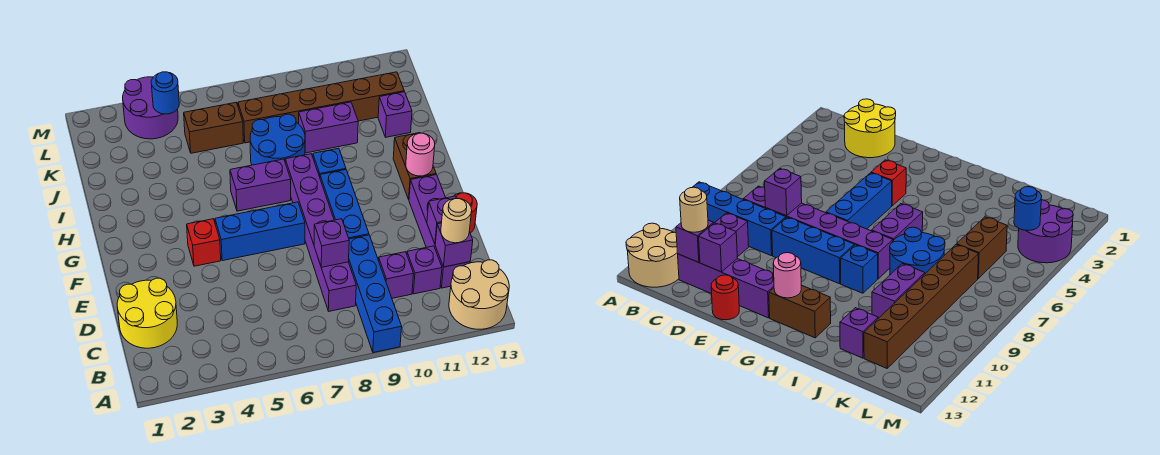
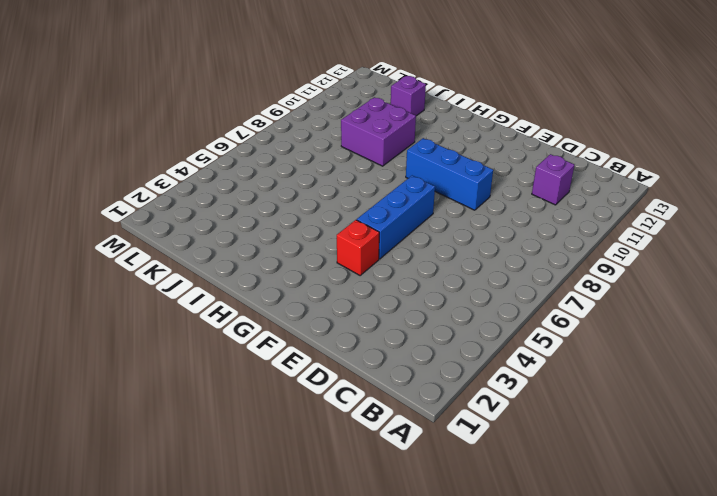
purple brick I9:J10 level 1 -> purple brick J9:J10 level 1
none -> blue brick A9:D9 level 1
none -> tan round brick A12:B13 level 1
none -> yellow round brick C1:D2 level 1

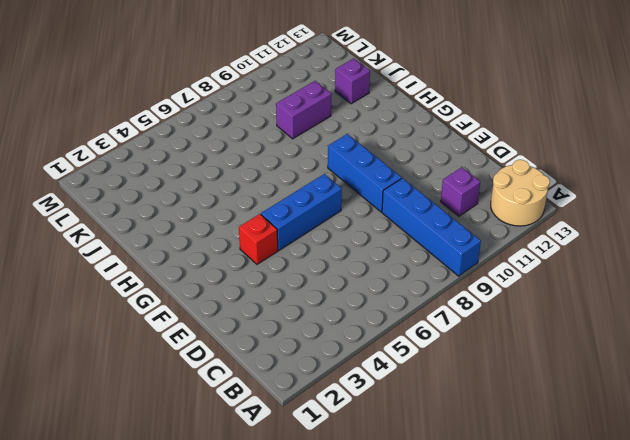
none -> yellow round brick C1:D2 level 1
none -> purple brick C8:H8 level 1
none -> purple brick C10 level 1

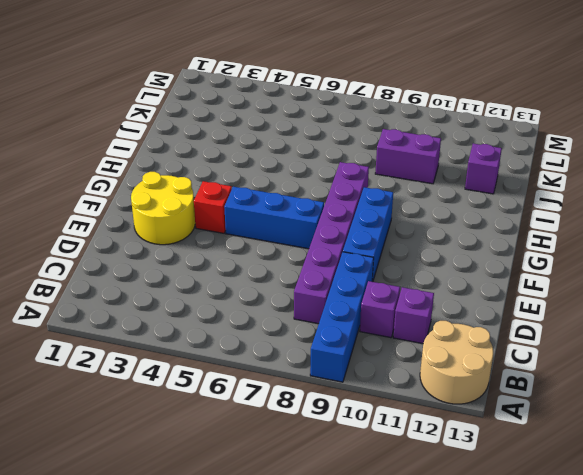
yellow round brick E2:F3 level 1 -> yellow round brick C1:D2 level 1
none -> purple brick C12:F12 level 1
none -> red round brick E13 level 1
none -> brown brick G12:H12 level 1

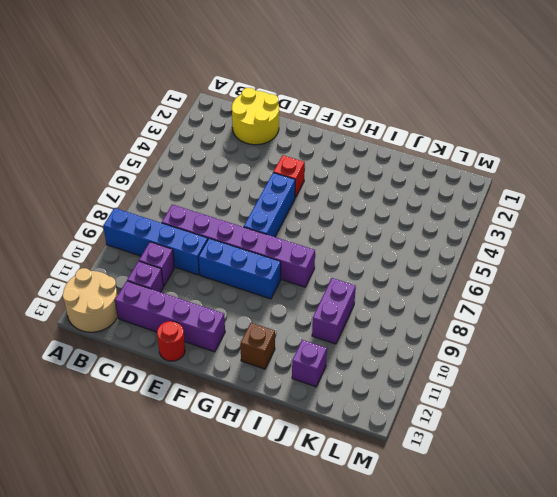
brown brick H12 level 1 -> brown brick G12:H12 level 1
none -> purple brick H6:H7 level 1
none -> blue brick H9 level 1
none -> blue round brick I7:J8 level 1

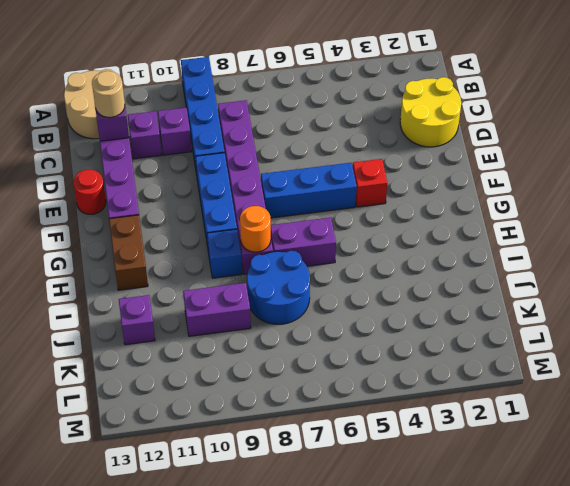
orange round brick H8 level 2 -> none
none -> brown brick K5:K6 level 1
none -> brown brick K7:K12 level 1
none -> purple round brick L3:M4 level 1

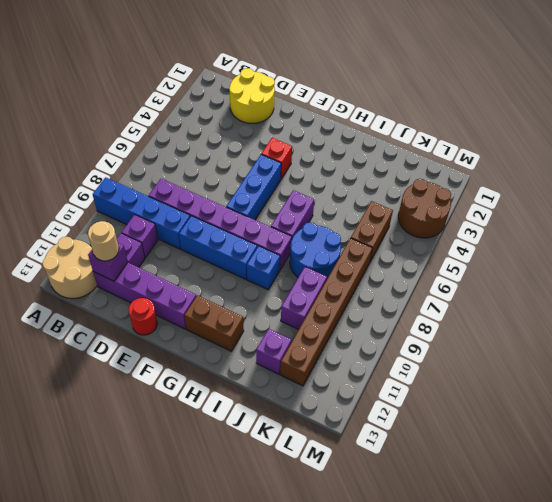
brown round brick L3:M4 level 1 -> purple round brick L3:M4 level 1
none -> purple brick D8 level 2
none -> purple brick D12 level 2
none -> pink round brick G12 level 2

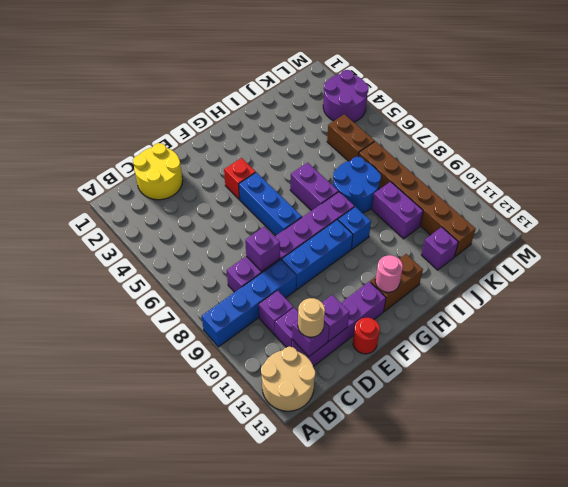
none -> blue round brick L4 level 2

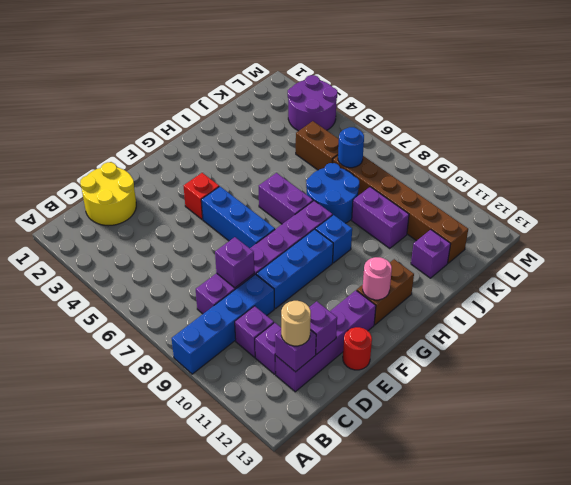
blue round brick K7 level 2 -> blue round brick L4 level 2
none -> tan round brick A12:B13 level 1

